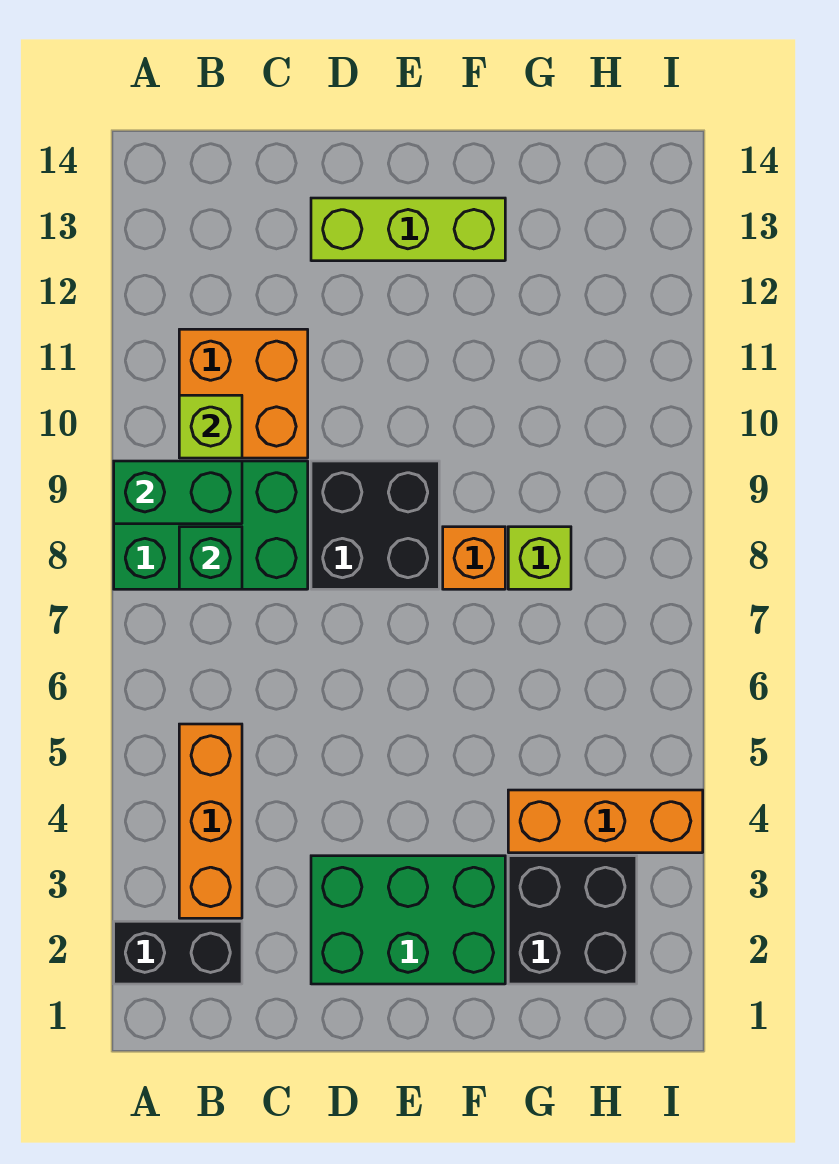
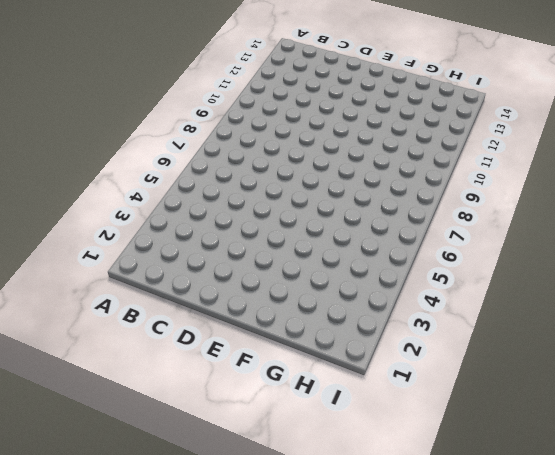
none -> black brick A2:B2 level 1
none -> green brick A8:C9 level 1
none -> orange brick B3:B5 level 1

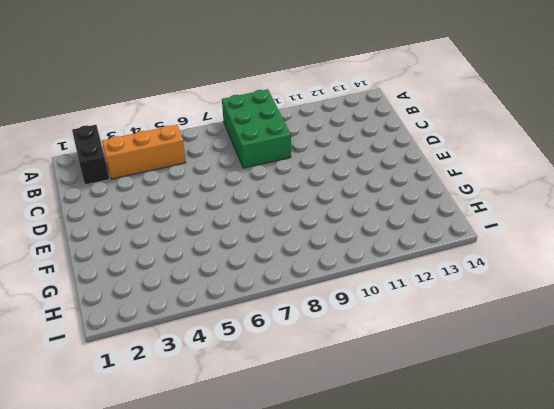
none -> orange brick B10:C11 level 1
none -> green brick D2:F3 level 1
none -> black brick D8:E9 level 1

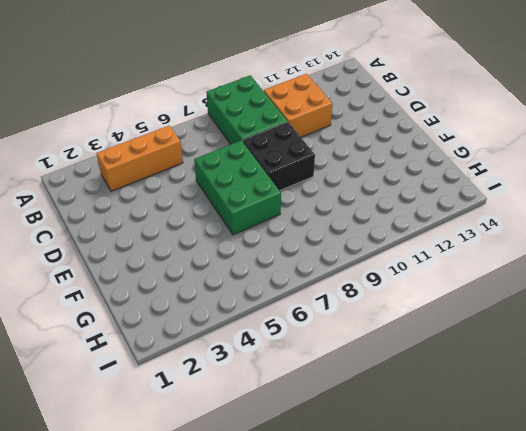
green brick D6:F7 level 1 -> green brick D2:F3 level 1
none -> black brick A2:B2 level 1
none -> lime brick D13:F13 level 1
none -> orange brick F8 level 1

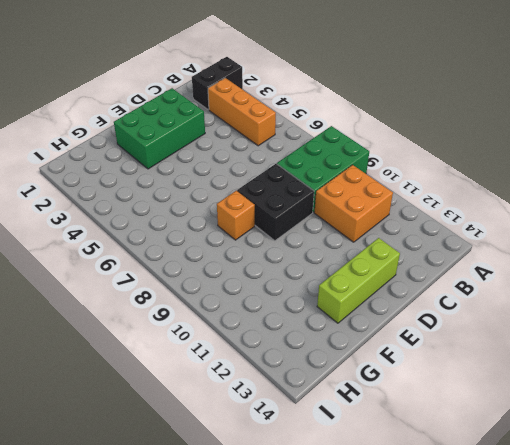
none -> black brick G2:H3 level 1
none -> orange brick G4:I4 level 1
none -> lime brick G8 level 1

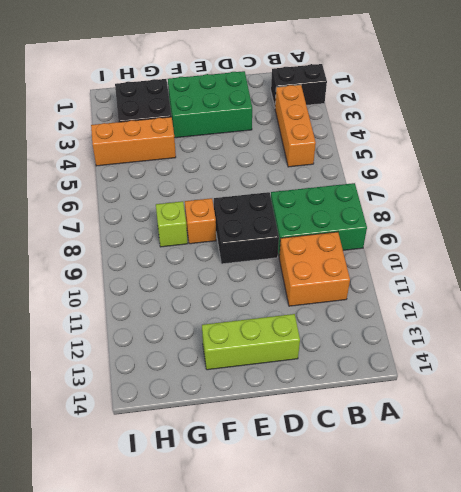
none -> green brick A9:B9 level 2
none -> green brick B8 level 2
none -> lime brick B10 level 2

